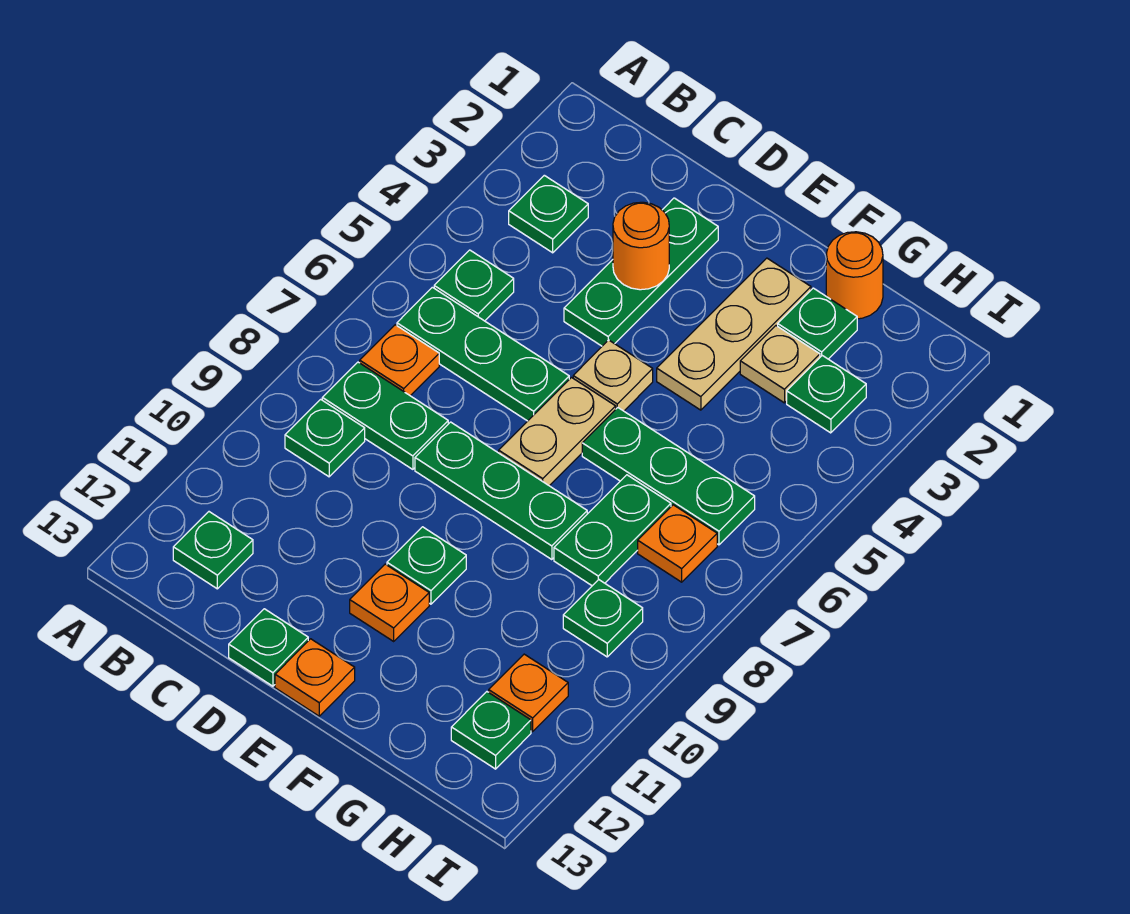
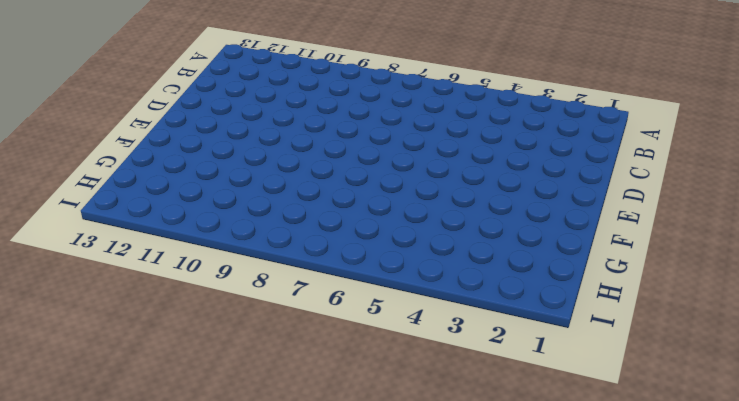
none -> green plate B3 level 1
none -> green plate B5 level 1
none -> green plate B6:D6 level 1

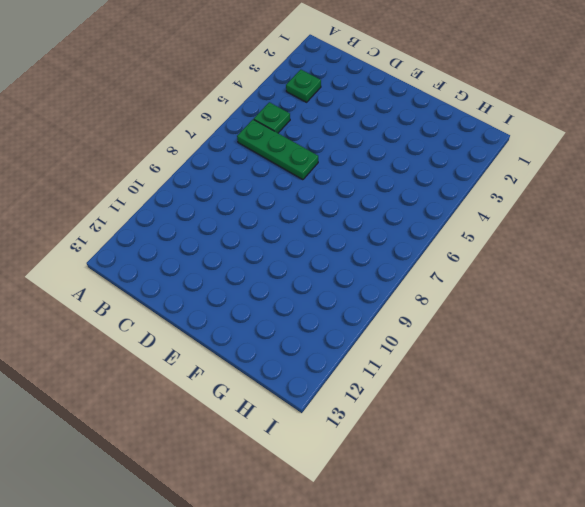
none -> orange plate B7 level 1
none -> green plate B8:C8 level 1
none -> green plate B9 level 1

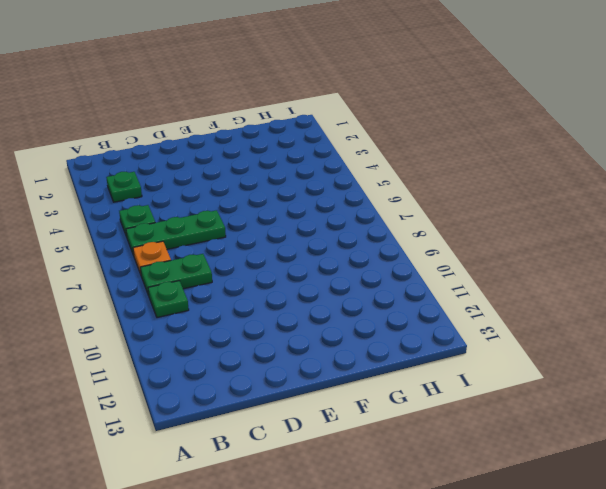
none -> green plate B12 level 1
none -> green plate D2:D4 level 1
none -> green plate D8:F8 level 1

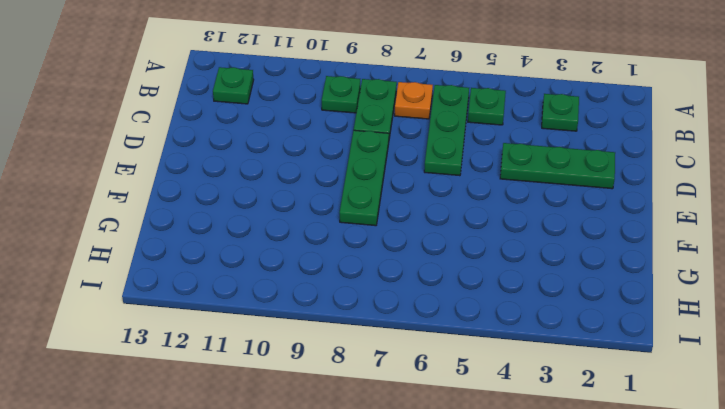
none -> green plate D13 level 1
none -> tan plate E5 level 1
none -> tan plate E6:E7 level 1

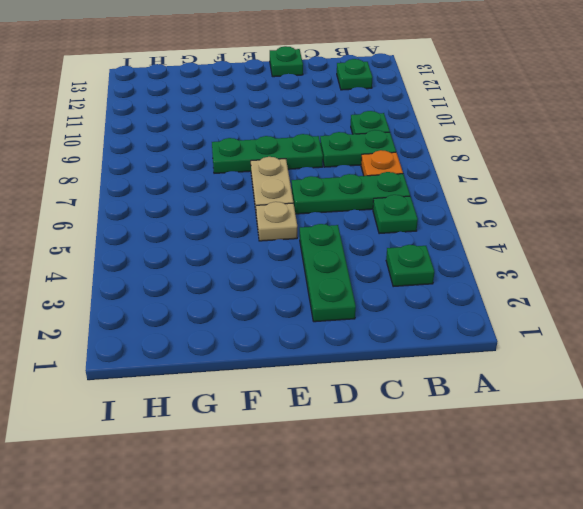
none -> green plate E10 level 1
none -> orange plate E11 level 1
none -> orange plate E13 level 1

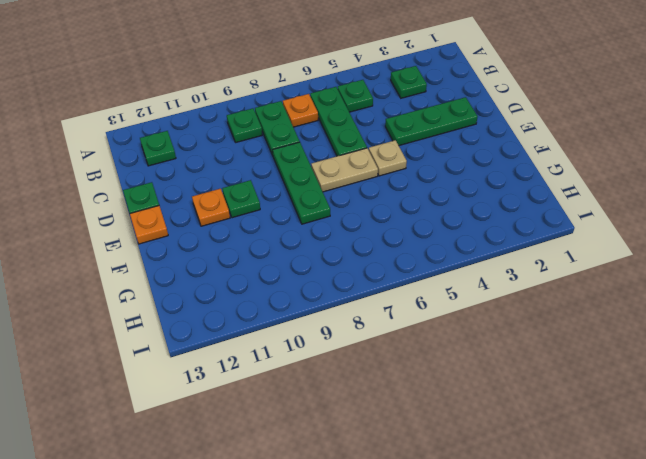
none -> tan plate F2:F4 level 1
none -> green plate F6:H6 level 1
none -> orange round brick G1 level 1

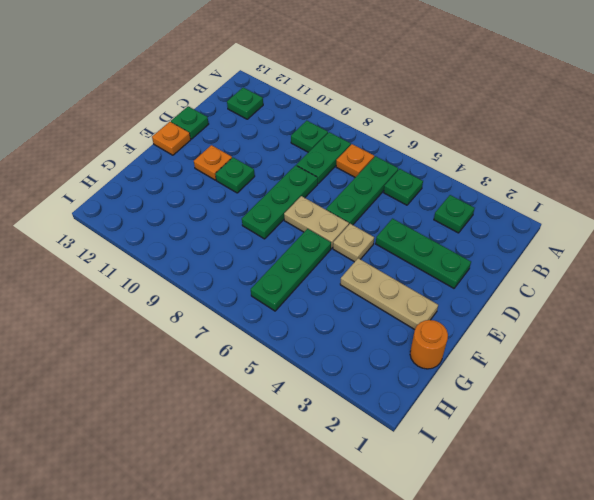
none -> green plate G2 level 1
none -> tan plate G3 level 1
none -> green plate G7:G8 level 1

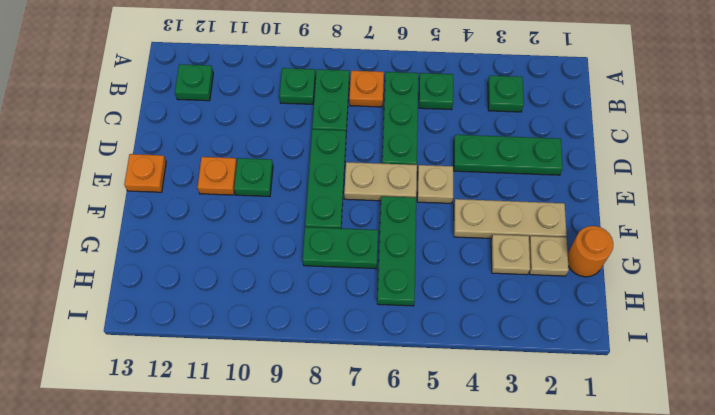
tan plate G2 level 1 -> green plate G2 level 1
none -> green plate D13 level 1
none -> green plate H3 level 1
none -> orange plate H7 level 1

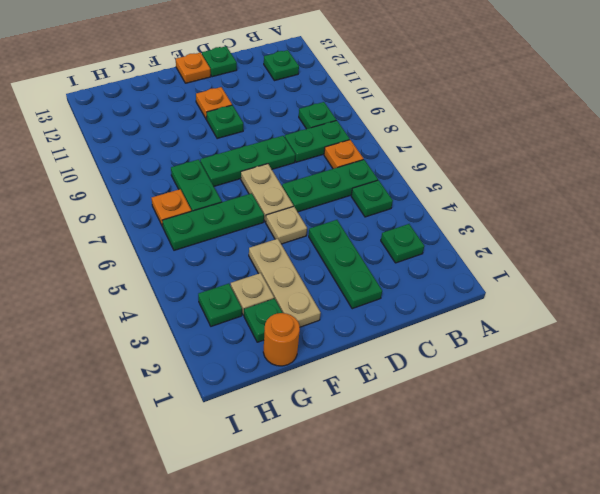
none -> green plate H9 level 1
none -> orange plate H11 level 1
none -> green plate H12 level 1

